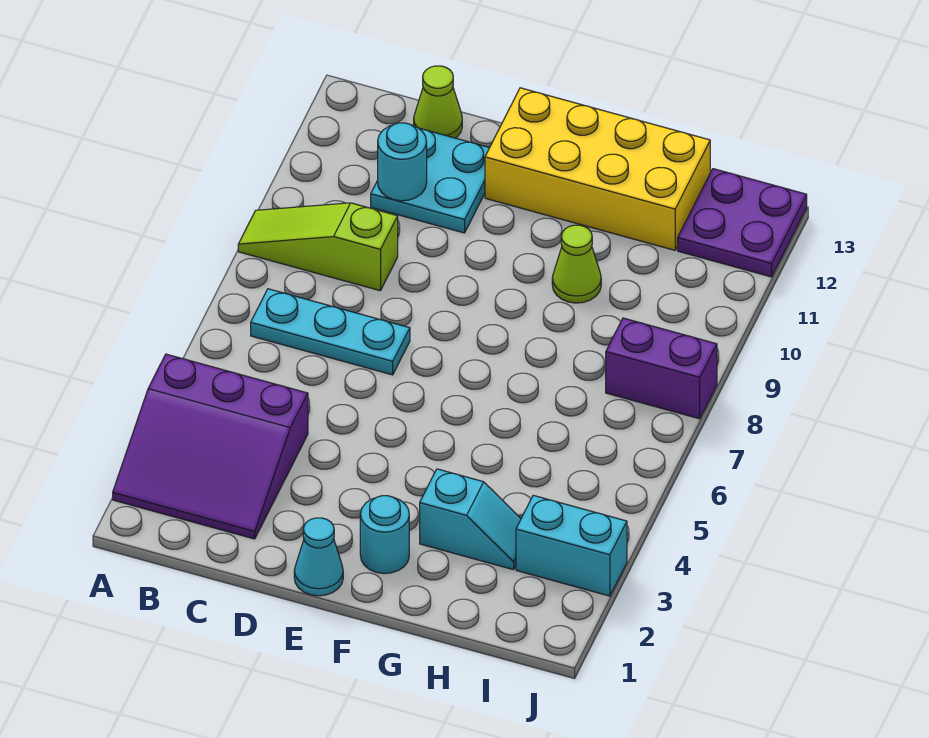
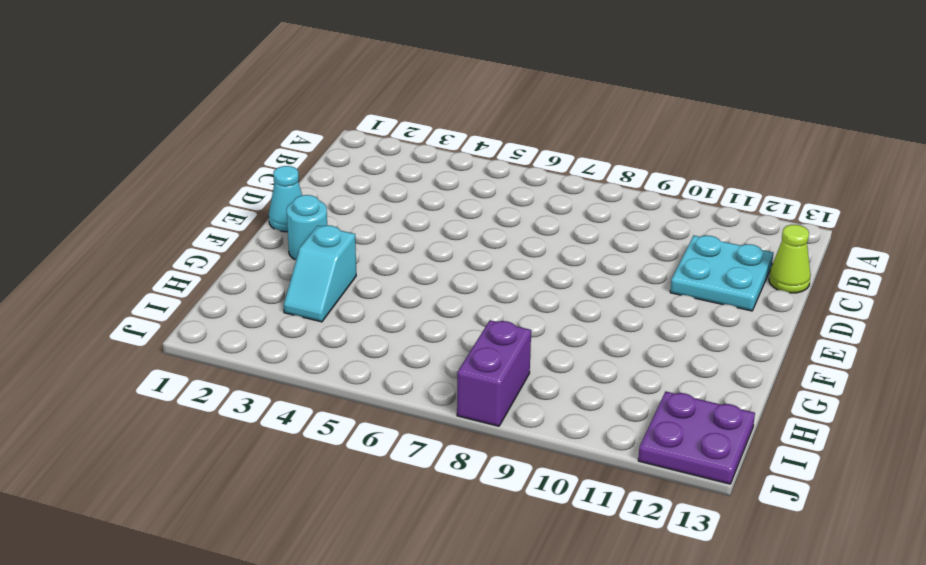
none -> purple slope A2:C4 level 1 top 4
none -> lime slope A9:C9 level 1 top C
none -> cyan plate B7:D7 level 1

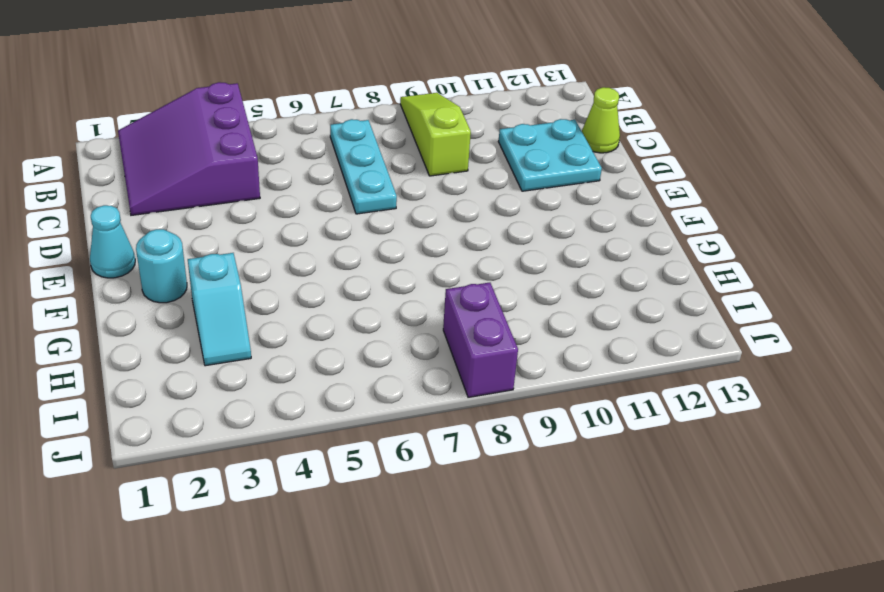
none -> yellow brick E12:H13 level 1
none -> lime cone G10 level 1
none -> cyan brick I3:J3 level 1

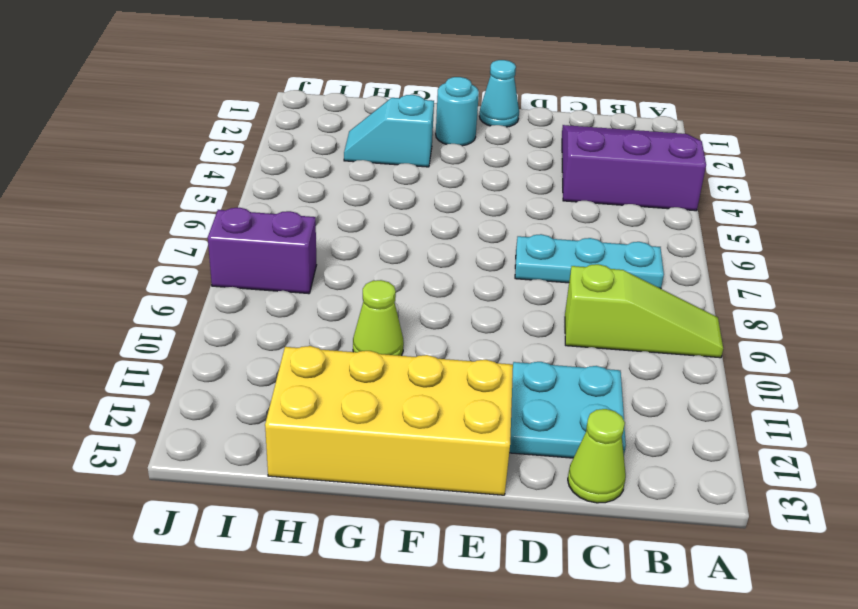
none -> cyan brick I3:J3 level 1
none -> purple plate I12:J13 level 1
none -> cyan round brick C11 level 2

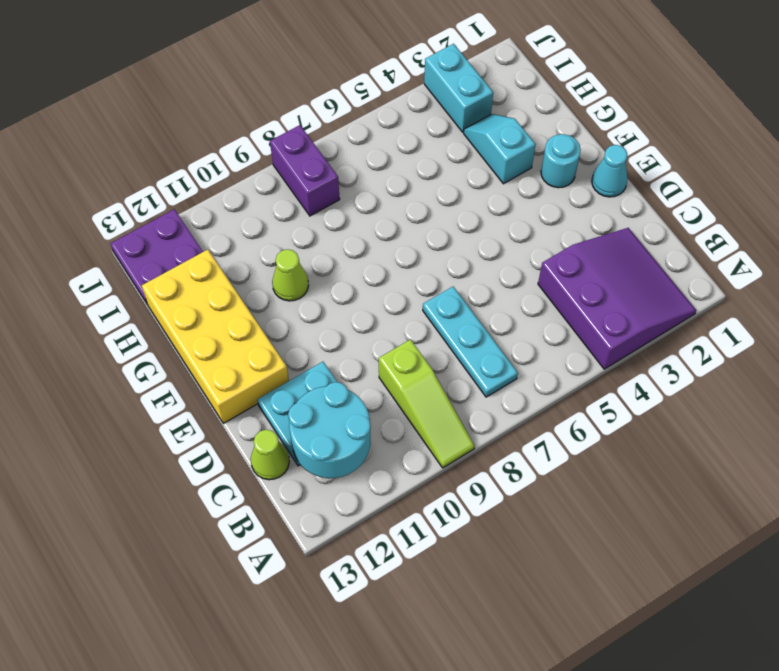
cyan round brick B11:C12 level 2 -> cyan round brick C11 level 2

